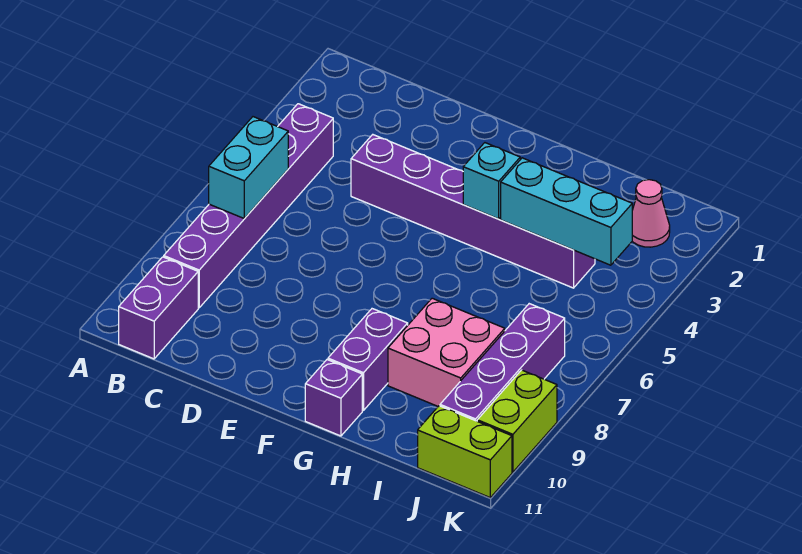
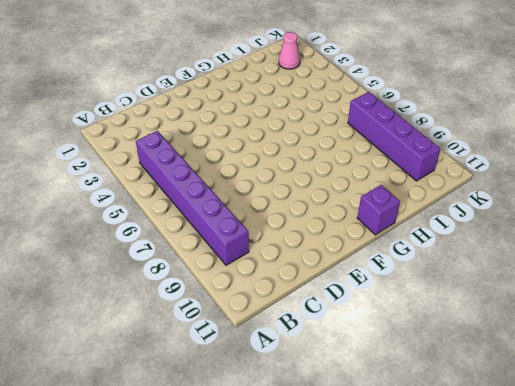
none -> purple brick B10:B11 level 1
none -> purple brick D4:I4 level 1
none -> purple brick G9:G10 level 1

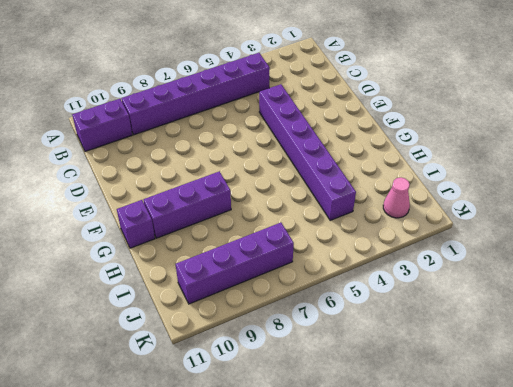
purple brick G8:G10 level 1 -> purple brick G9:G10 level 1
none -> pink brick H8:I9 level 1
none -> lime brick J11:K11 level 1
none -> lime brick K9:K10 level 1

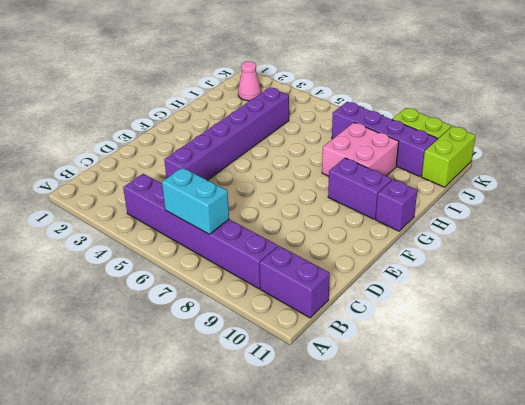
none -> cyan brick G4 level 2
none -> cyan brick H4:J4 level 2

